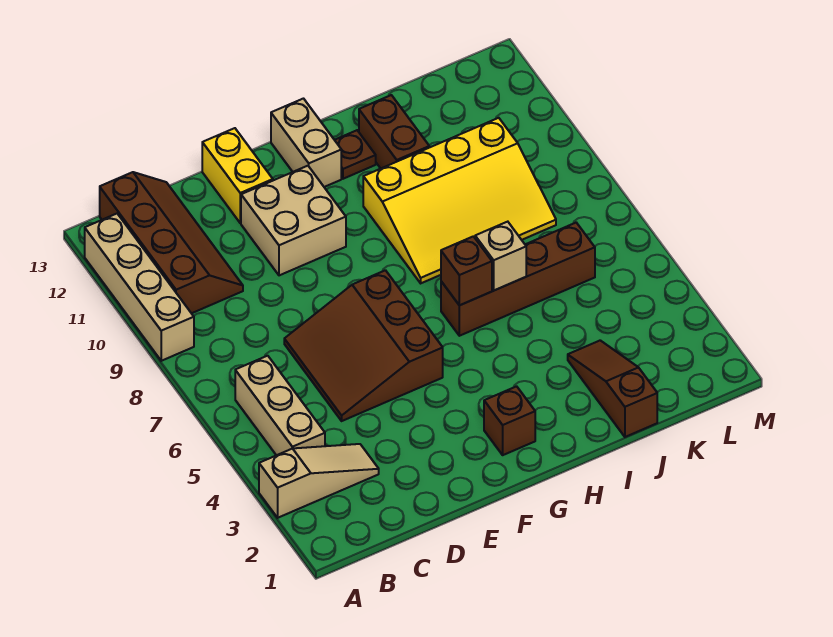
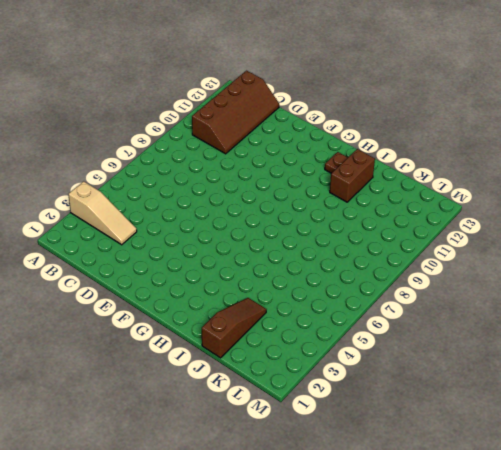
none -> tan brick A9:A12 level 1
none -> tan brick B4:B6 level 1
none -> brown slope D5:F7 level 1 top F

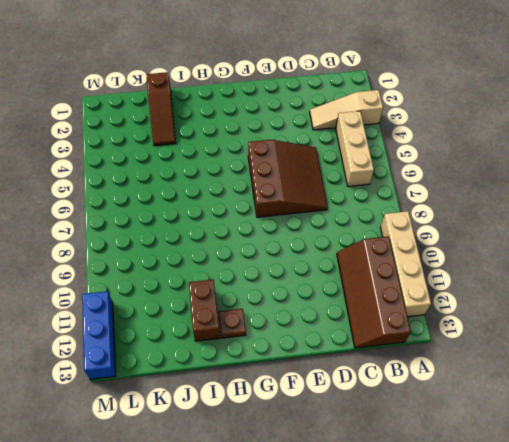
blue brick M11:M13 level 1 -> none
none -> tan brick E10:F11 level 1
none -> yellow brick E12:E13 level 1
none -> brown brick G2 level 1

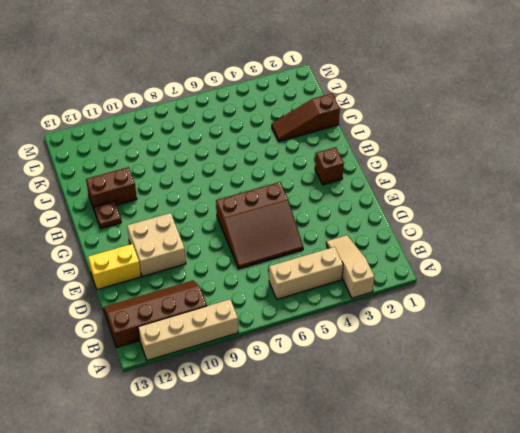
none -> tan brick G12:G13 level 1
none -> brown brick H6:K6 level 1
none -> yellow slope H8:K10 level 1 top 10

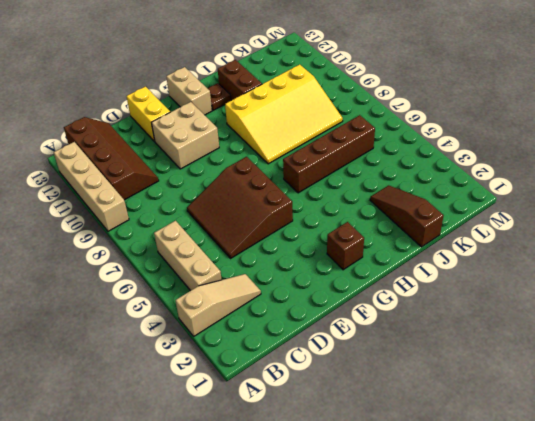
none -> brown brick H6 level 2
none -> tan brick I6 level 2

